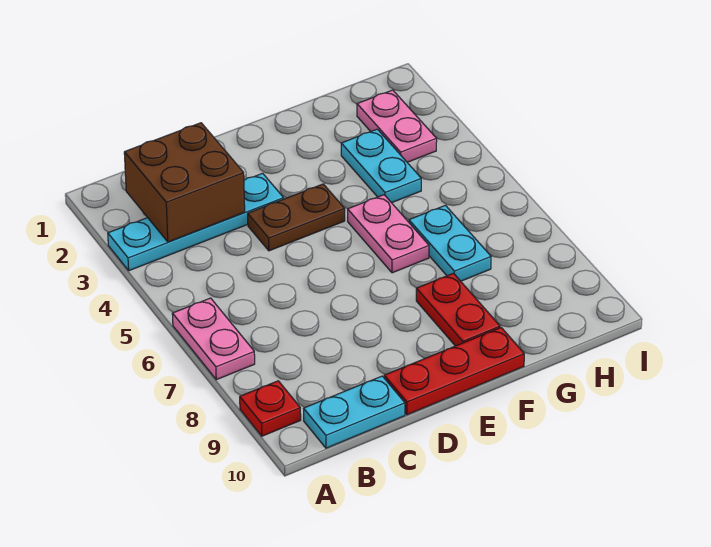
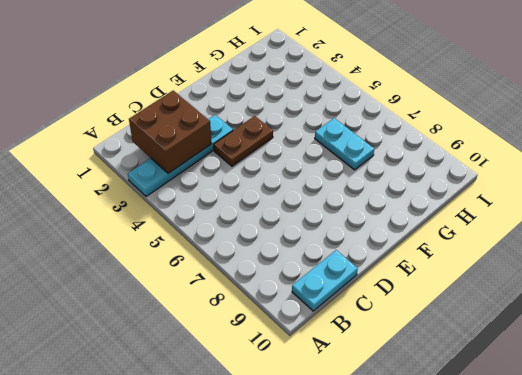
none -> pink plate A6:A7 level 1
none -> red plate A9 level 1
none -> red plate D10:F10 level 1

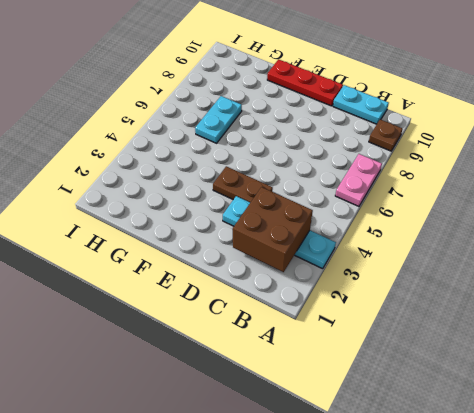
brown plate A9 level 1 -> red plate A9 level 1
none -> pink plate F5:F6 level 1
none -> red plate F8:F9 level 1
none -> cyan plate G3:G4 level 1

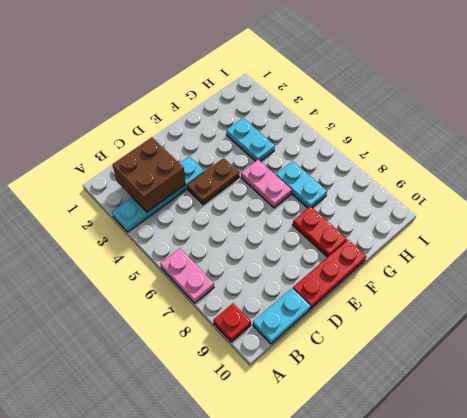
none -> pink plate H2:H3 level 1

